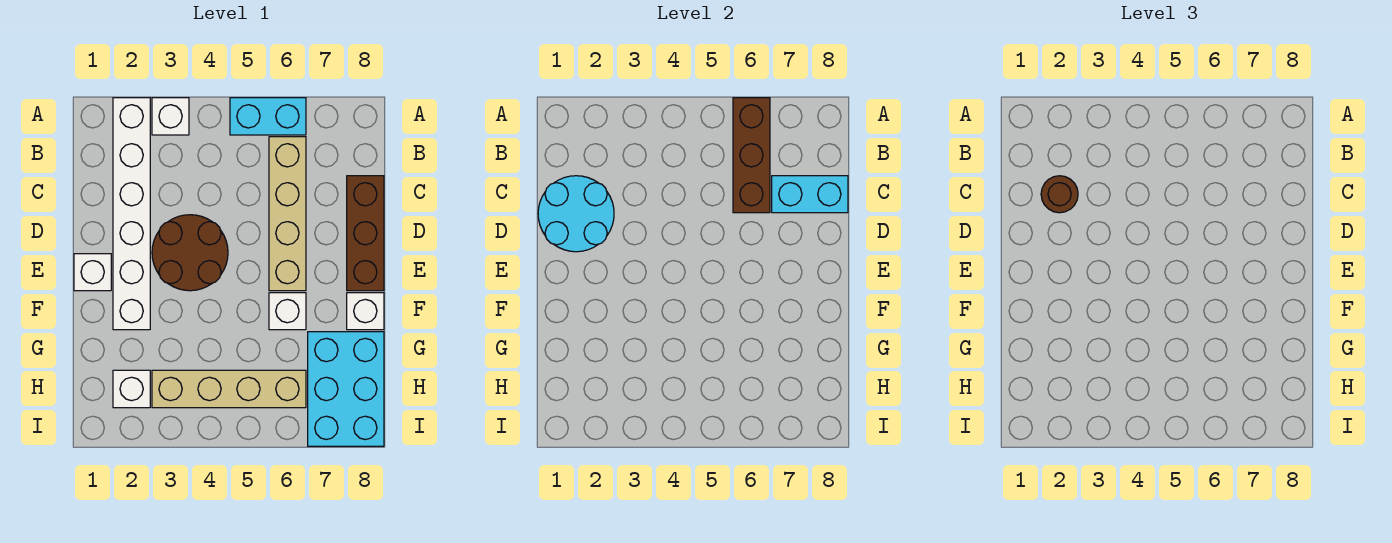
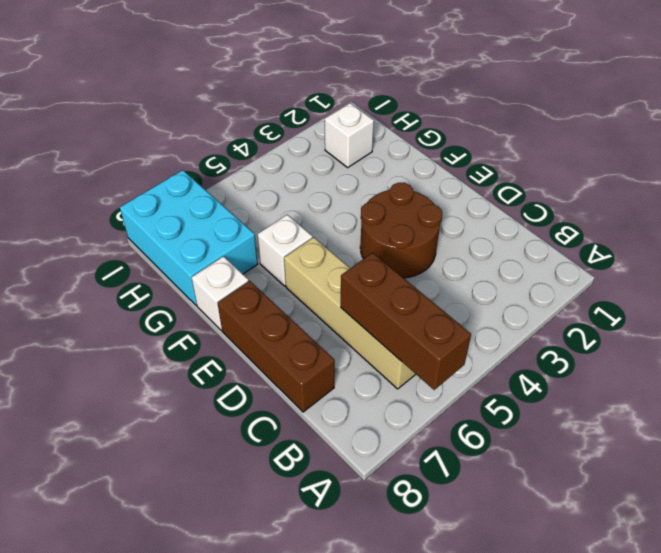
none -> white brick A2:F2 level 1
none -> white brick A3 level 1
none -> cyan brick A5:A6 level 1

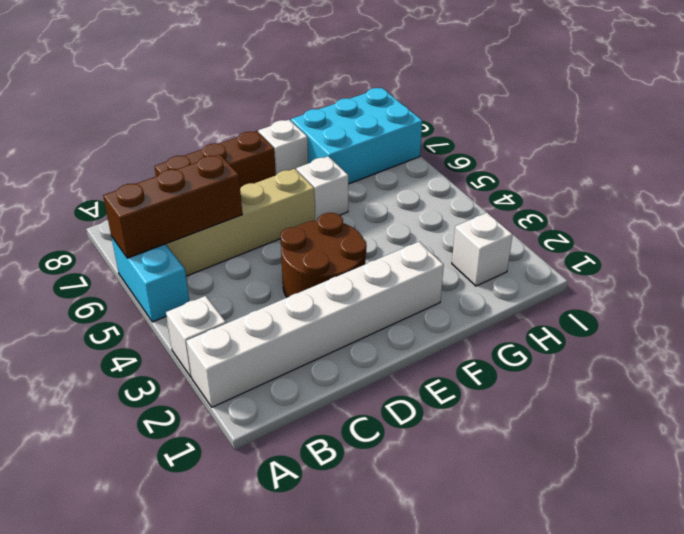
none -> white brick E1 level 1
none -> tan brick H3:H6 level 1
none -> cyan round brick C1:D2 level 2

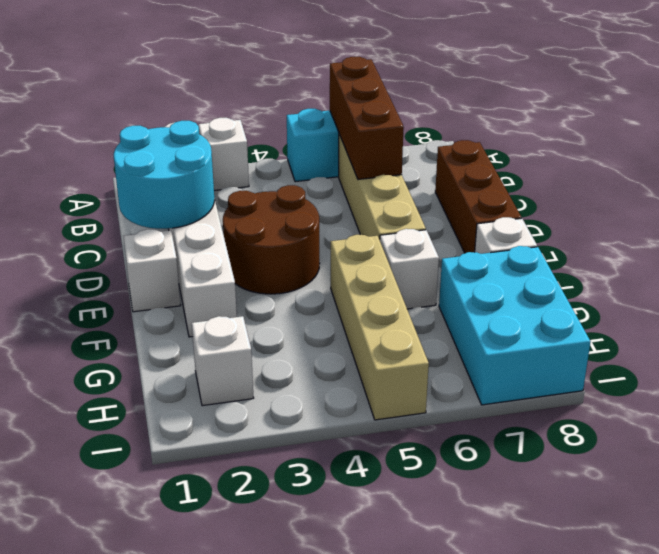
tan brick F5:I5 level 1 -> tan brick H3:H6 level 1
none -> cyan brick C7:C8 level 2
none -> brown round brick C2 level 3

